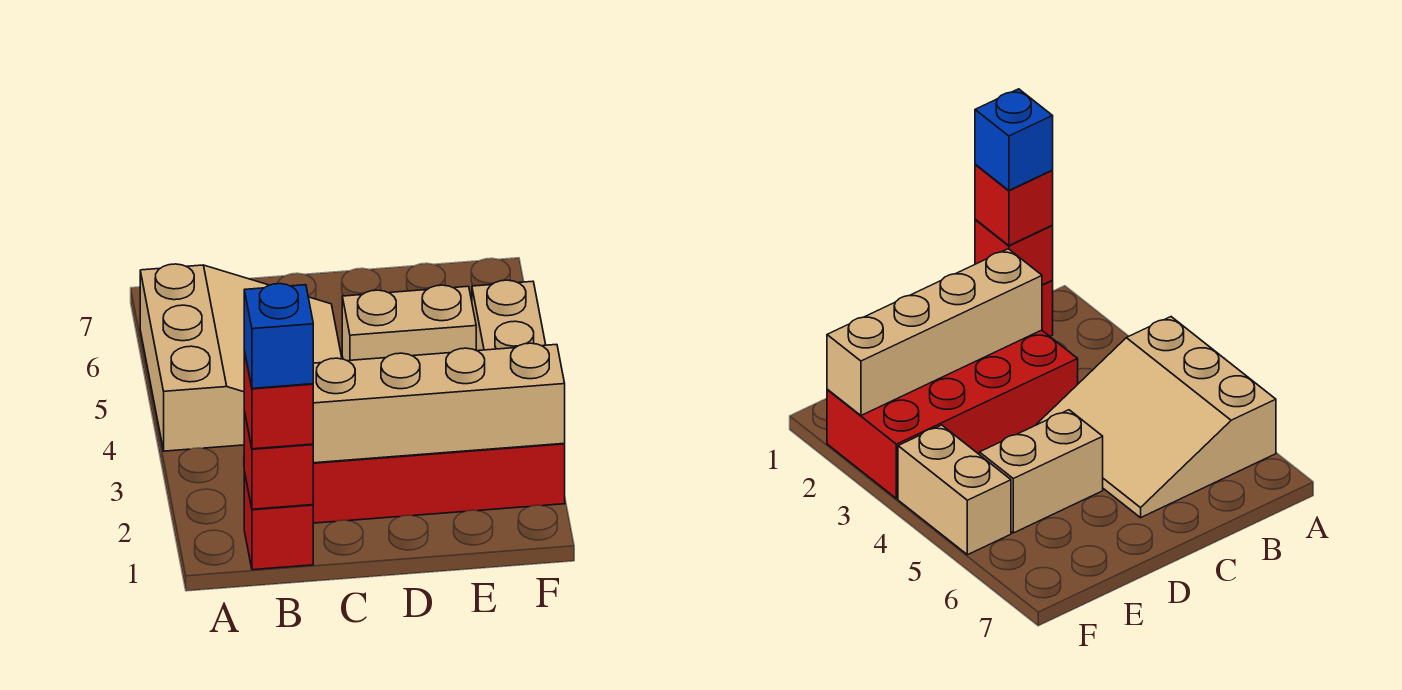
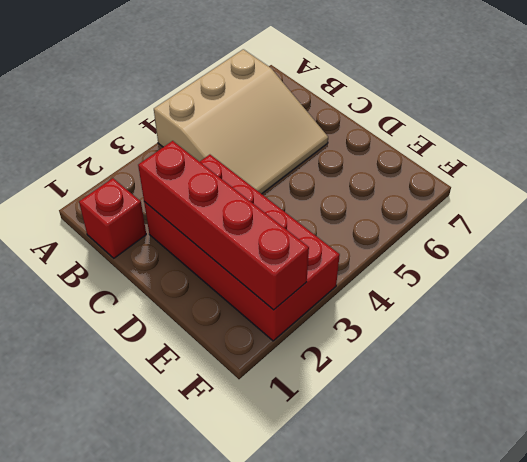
red brick C2:F2 level 2 -> tan brick C2:F2 level 2
none -> tan brick D5:E5 level 1
none -> tan brick F4:F5 level 1

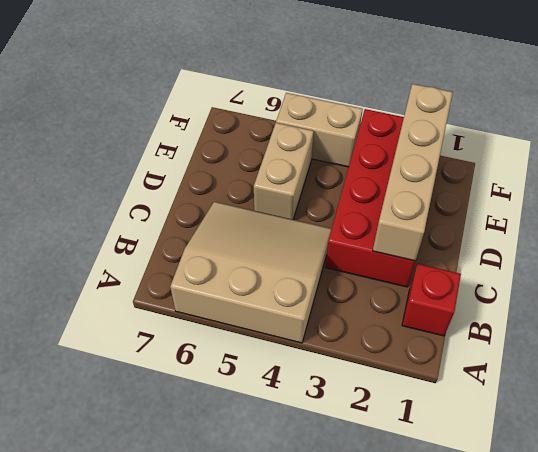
none -> red brick B1 level 2
none -> red brick B1 level 3

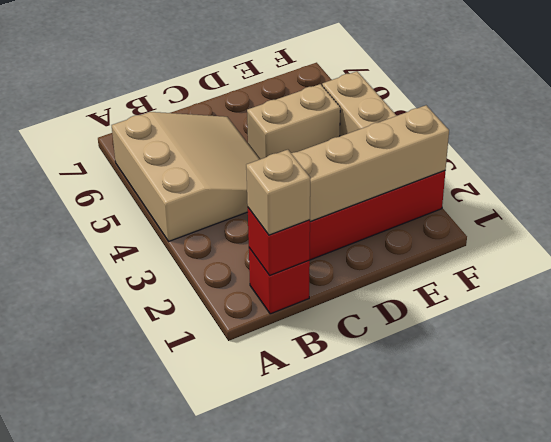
tan brick B1 level 3 -> red brick B1 level 3
none -> blue brick B1 level 4

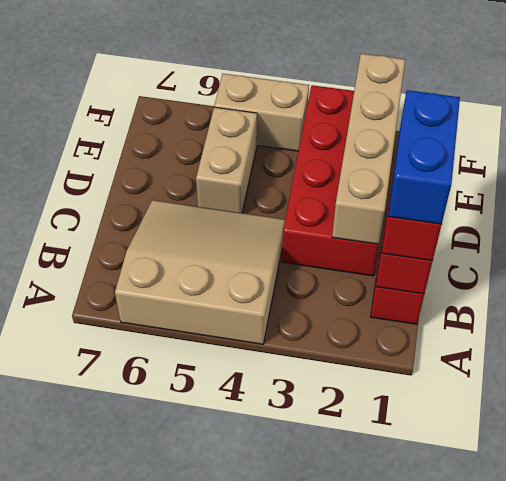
blue brick B1:C1 level 4 -> blue brick B1 level 4

